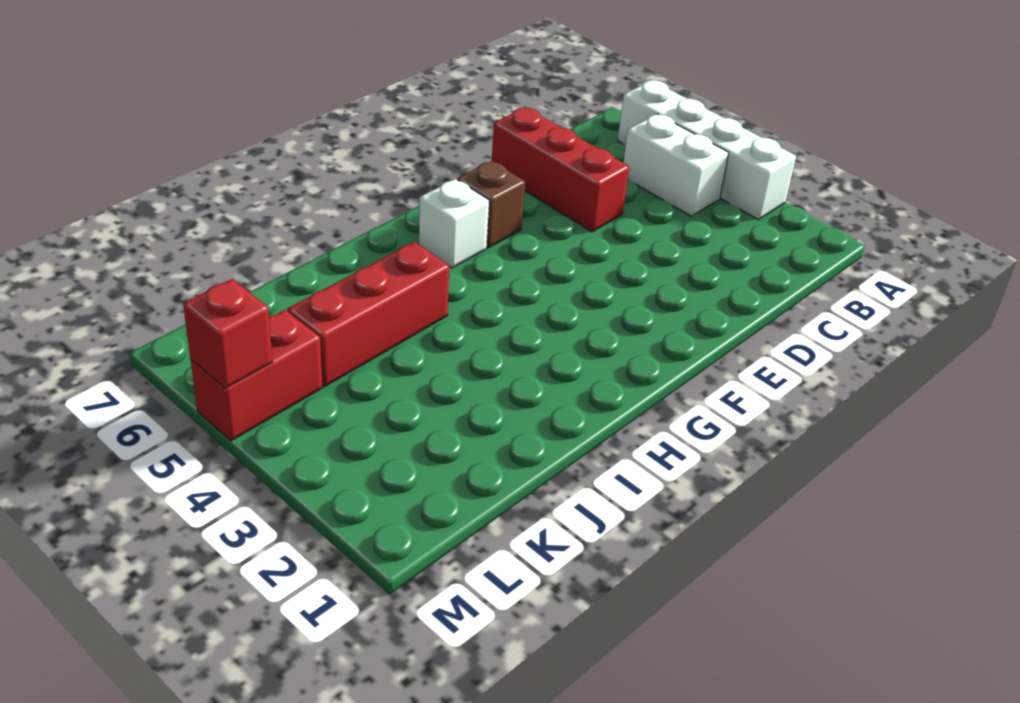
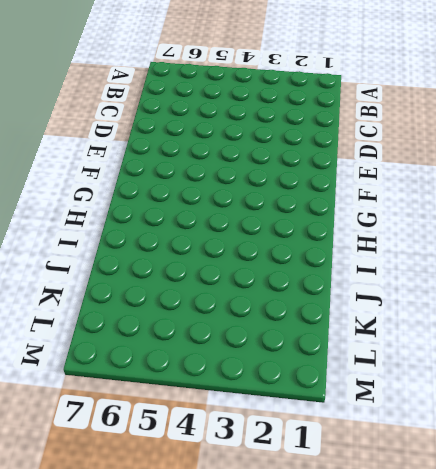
none -> white brick A3:A6 level 1
none -> white brick B4:B5 level 1

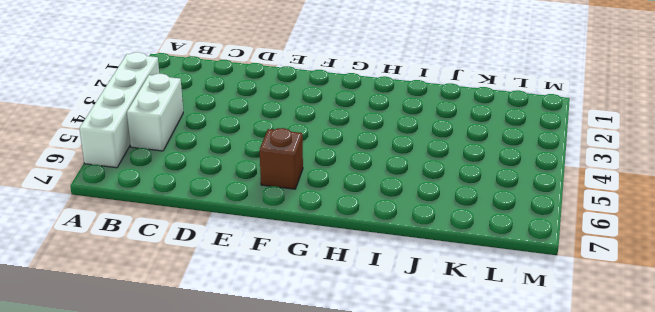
none -> red brick D5:D7 level 1
none -> white brick G6 level 1

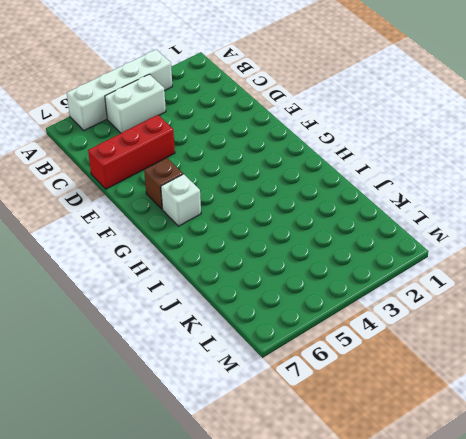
none -> red brick I5:K5 level 1
none -> red brick L5:M5 level 1

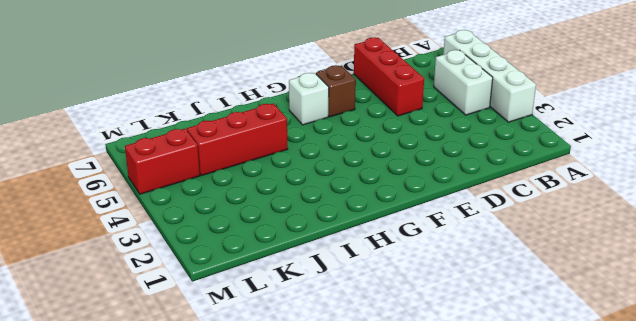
none -> red brick M5 level 2

